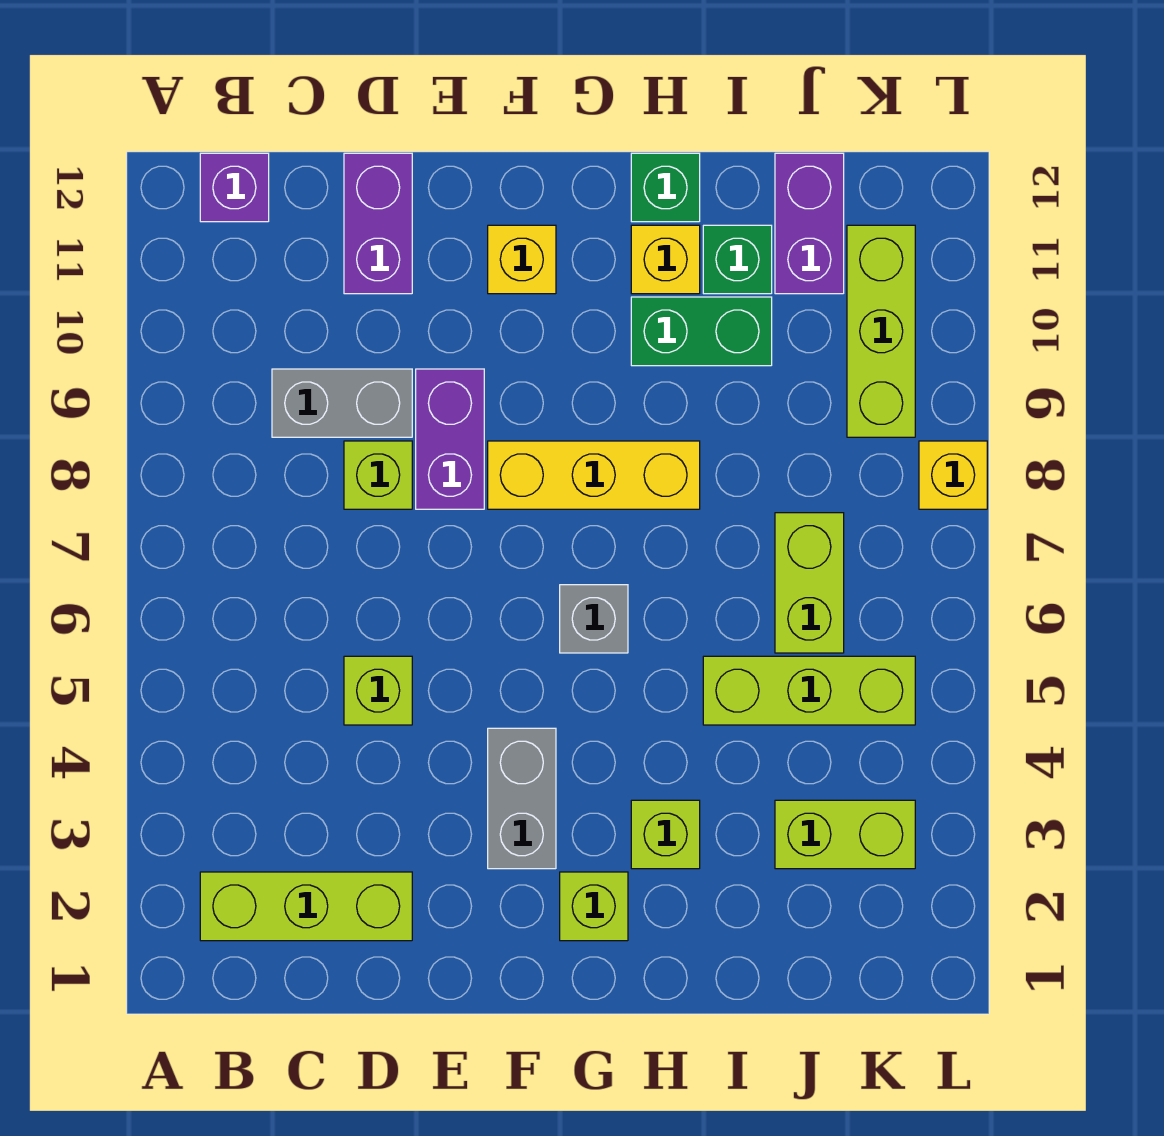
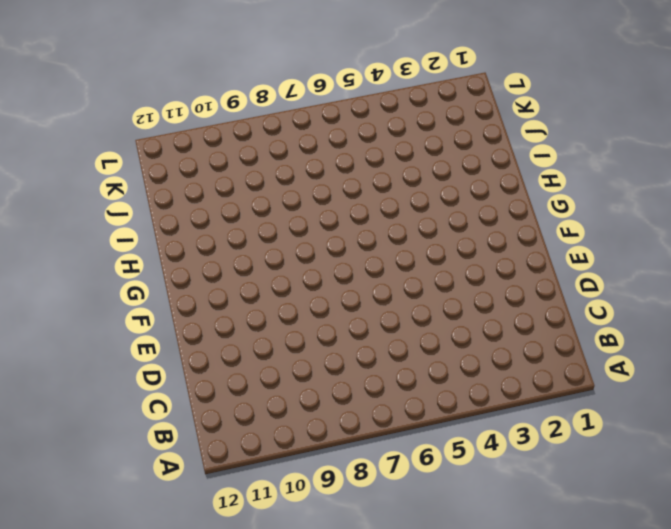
none -> lime brick B2:D2 level 1
none -> purple brick B12 level 1
none -> grey brick C9:D9 level 1

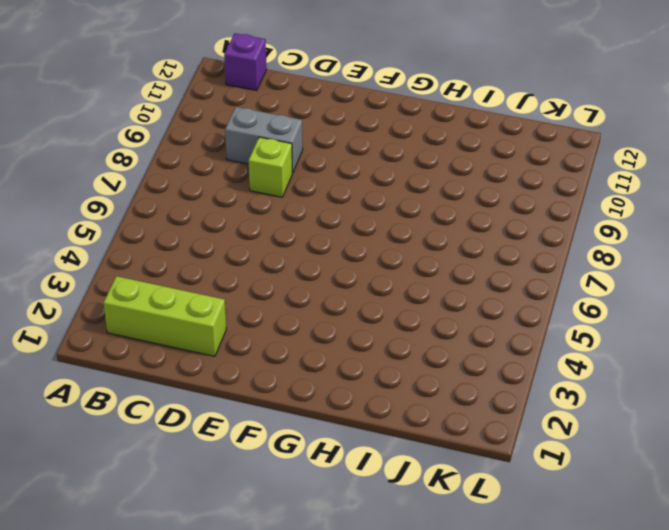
none -> lime brick D5 level 1
none -> purple brick D11:D12 level 1
none -> purple brick E8:E9 level 1

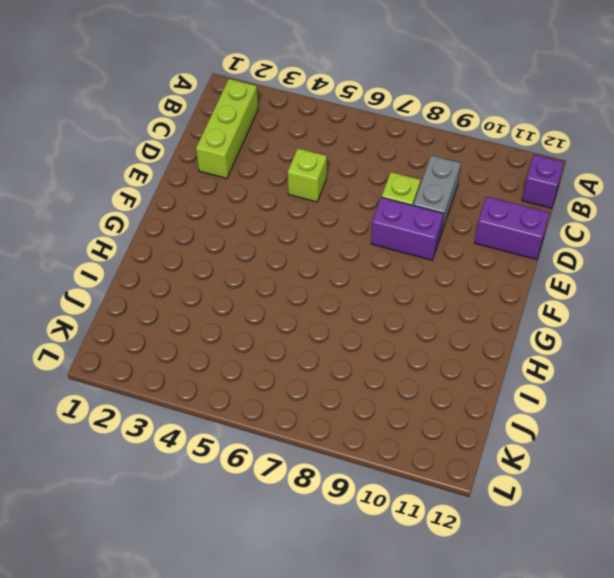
none -> grey brick F3:F4 level 1
none -> yellow brick F8:H8 level 1
none -> yellow brick F11 level 1

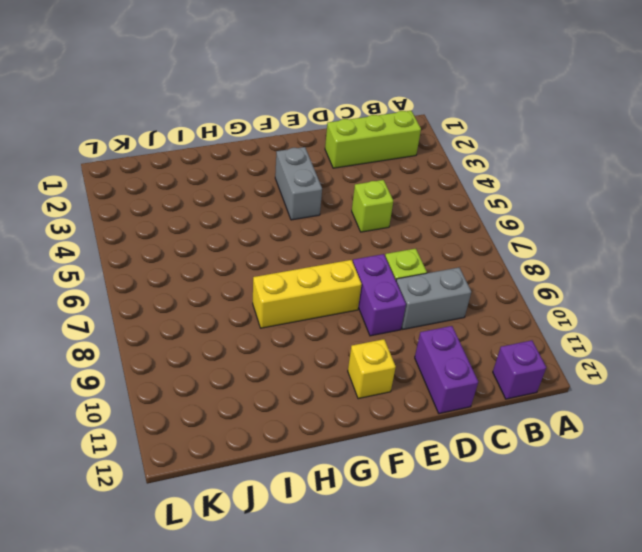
none -> lime brick G2 level 1
none -> grey brick G6 level 1
none -> lime brick H3 level 1

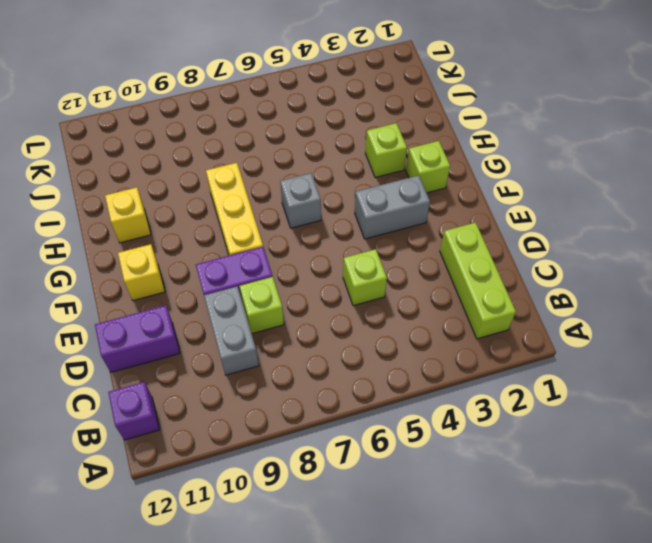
none -> green brick H10:I10 level 1
none -> green brick H12 level 1
none -> lime brick I5:K5 level 1

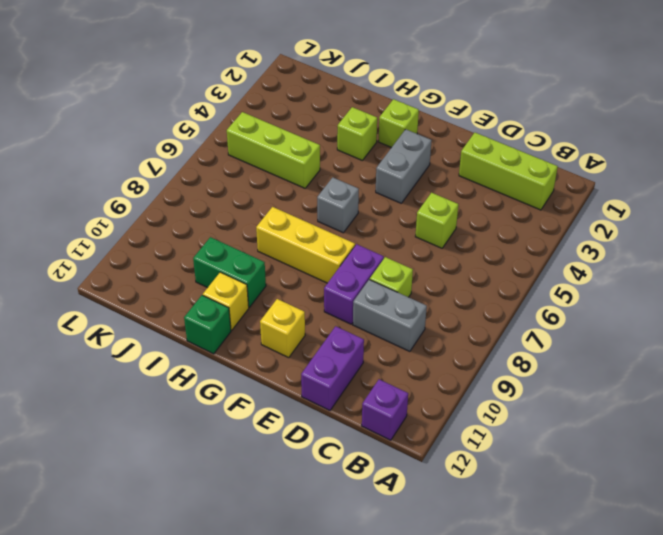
none -> green brick I11 level 1
none -> lime brick J3:K3 level 1
none -> lime brick J6:J7 level 1

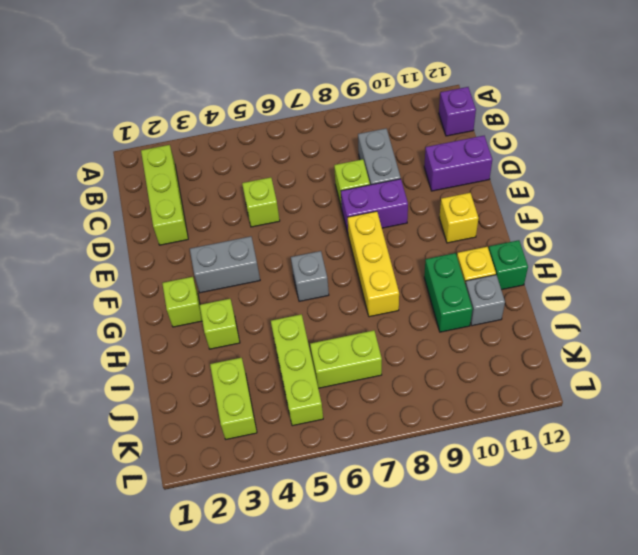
grey brick I11 level 1 -> green brick I11 level 1
none -> purple brick J11:J12 level 1
none -> lime brick K9:K11 level 1
none -> yellow brick L8 level 1

